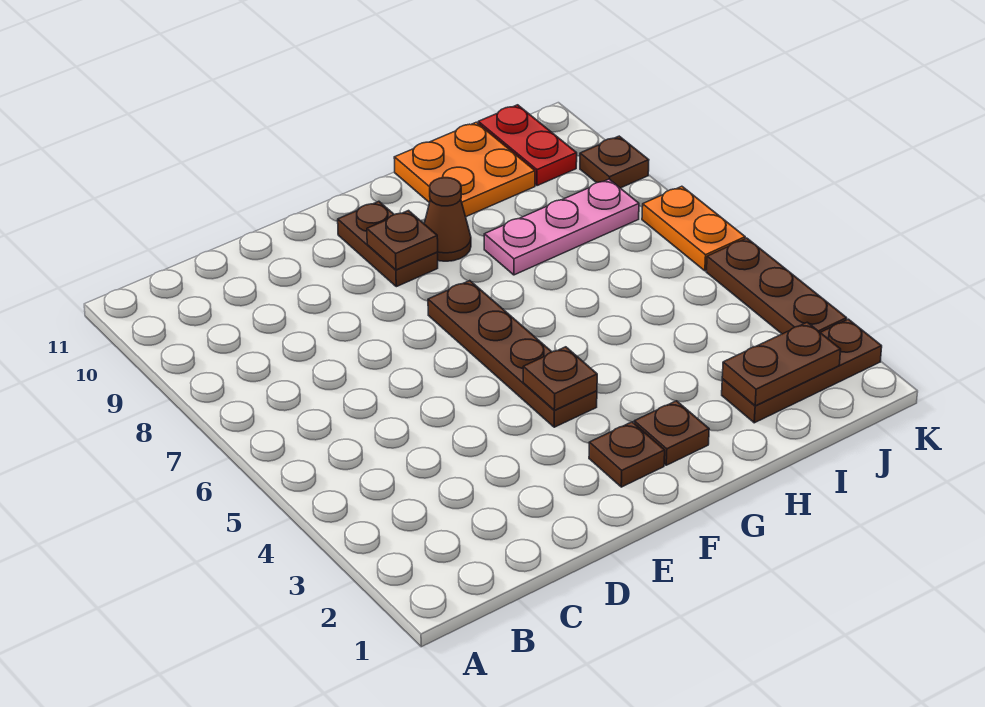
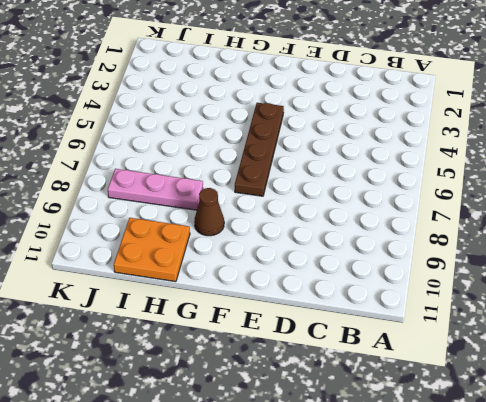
none -> brown plate F2 level 1
none -> brown plate F9:F10 level 1
none -> brown plate G2 level 1

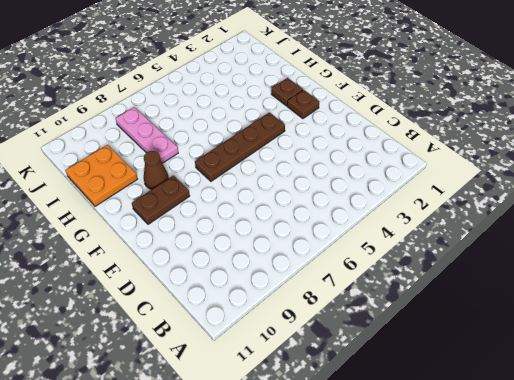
none -> brown plate I2:K2 level 1
none -> red plate J10:J11 level 1
none -> brown plate K3:K5 level 1

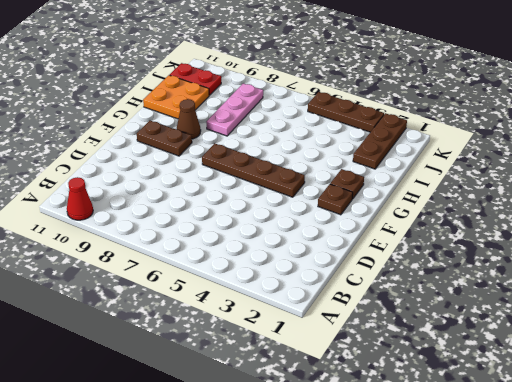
red cone A10 level 1 -> none
none -> orange plate K6:K7 level 1
none -> brown plate K9 level 1
none -> brown plate F4 level 2

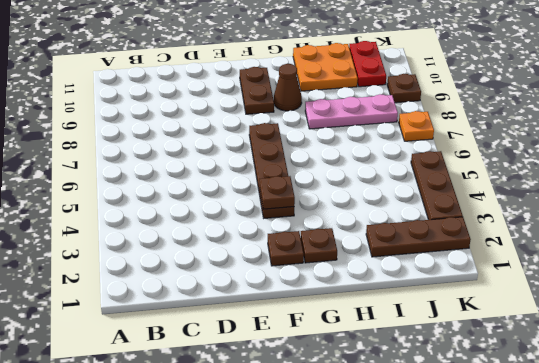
orange plate K7 level 1 -> orange plate K6:K7 level 1
none -> brown plate F9 level 2
none -> brown plate I2:J2 level 2

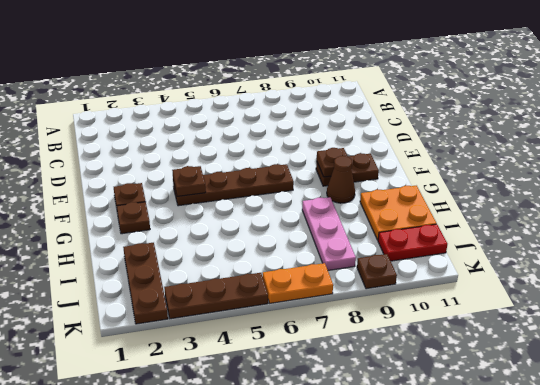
none -> brown plate I2:J2 level 2

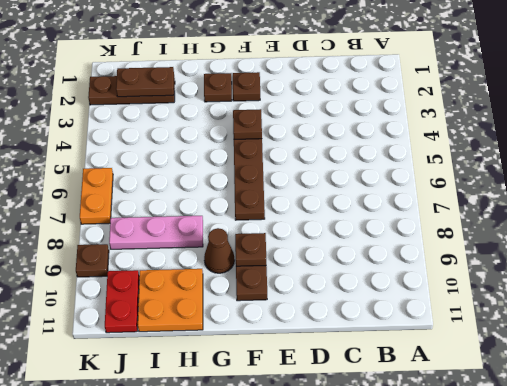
none -> brown plate K3:K5 level 1

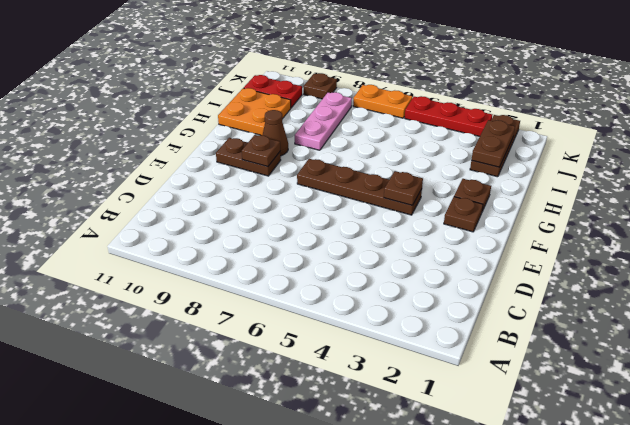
red plate K3:K5 level 1 -> brown plate K3:K5 level 1

